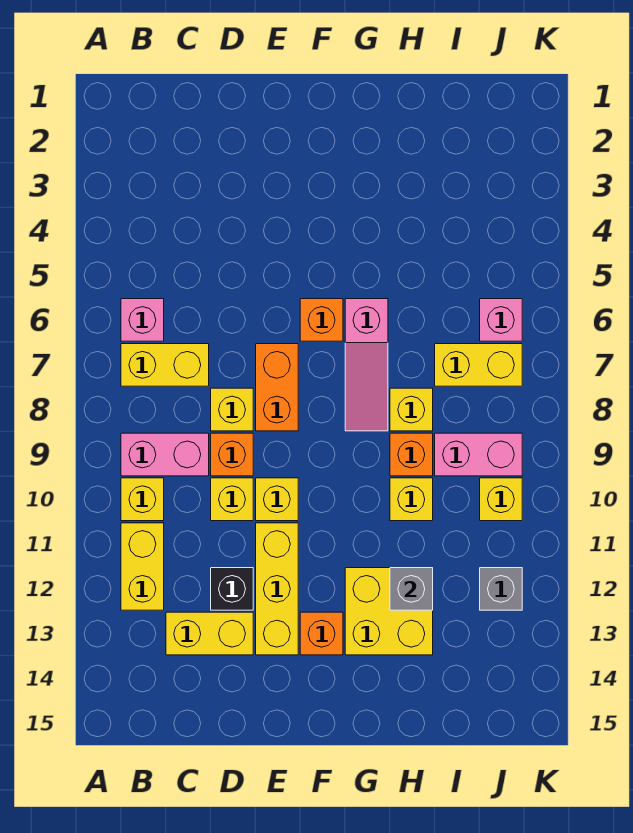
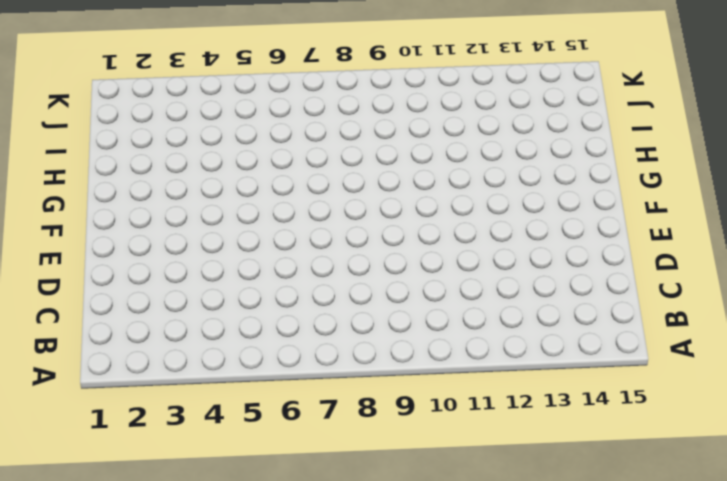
none -> pink brick B6 level 1
none -> yellow brick B7:C7 level 1
none -> pink brick B9:C9 level 1

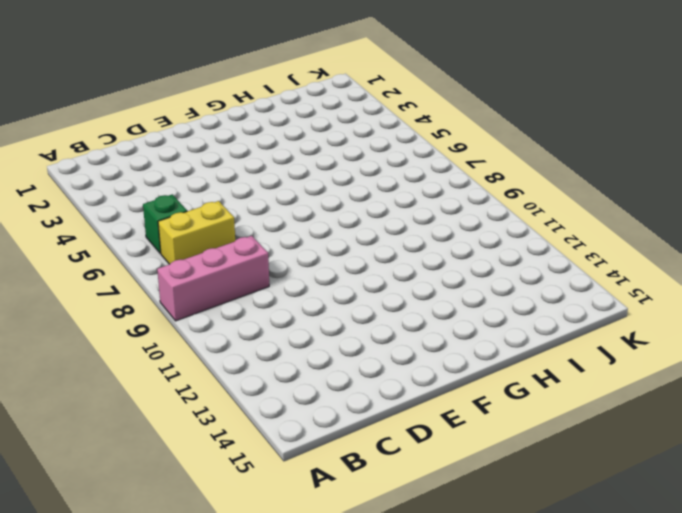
pink brick A9:C9 level 1 -> pink brick B9:C9 level 1
green brick B6 level 1 -> pink brick B6 level 1
none -> yellow brick B10 level 1
none -> yellow brick B11:B12 level 1
none -> yellow brick C13:D13 level 1

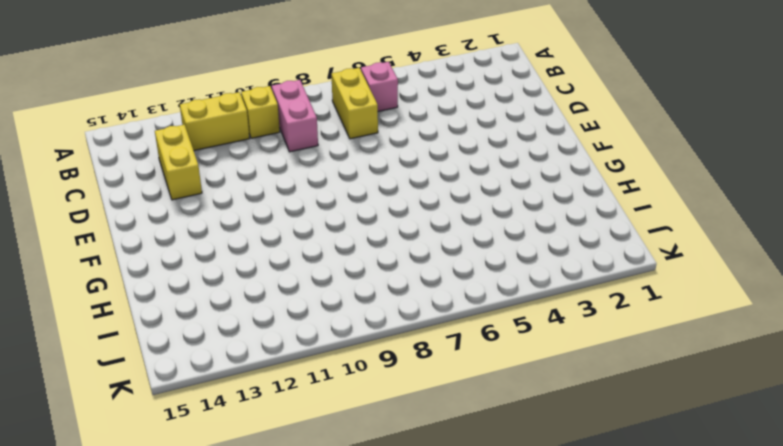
none -> yellow brick D8 level 1
none -> orange brick D9 level 1
none -> yellow brick D10 level 1

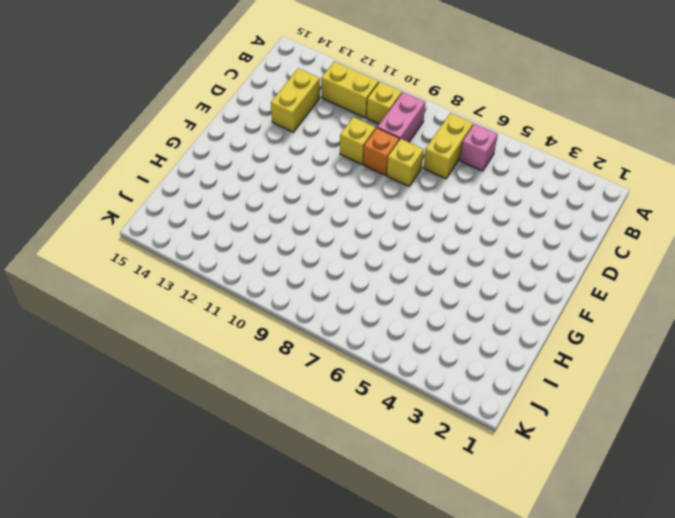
none -> black brick D12 level 1
none -> orange brick E7:E8 level 1
none -> yellow brick E10 level 1

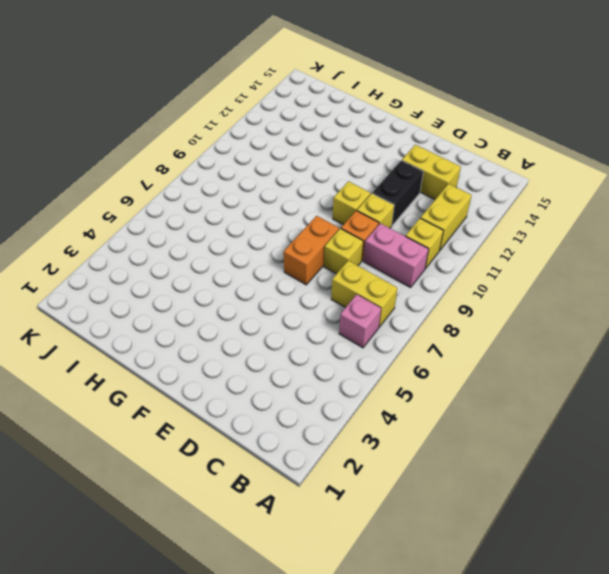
black brick D11:D12 level 1 -> black brick D12 level 1
none -> yellow brick E11:E13 level 1
none -> orange brick F6 level 1
none -> orange brick F13 level 1

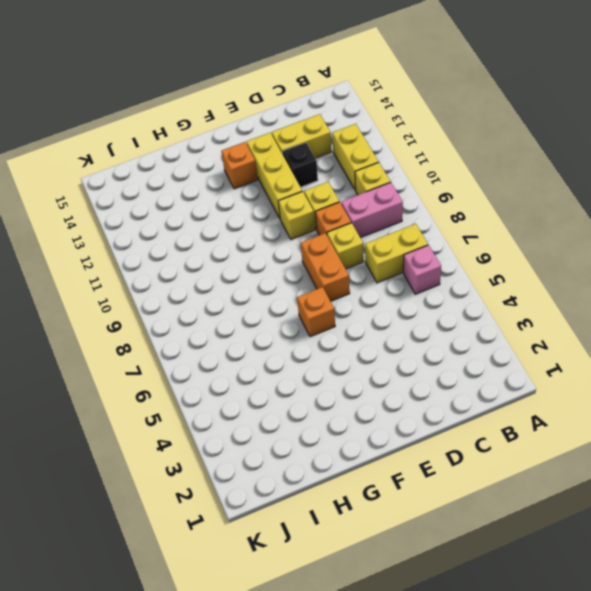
none -> pink slope G6:G8 level 1 top 6
none -> yellow brick G12:H13 level 1
none -> yellow brick H8 level 1

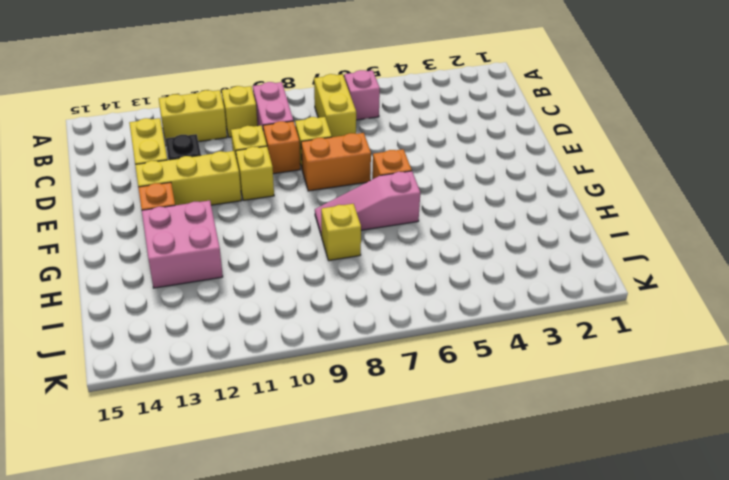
pink brick G12:H13 level 1 -> yellow brick G12:H13 level 1
none -> orange brick H9 level 1
none -> yellow brick H10 level 1
none -> yellow brick I7:J7 level 1

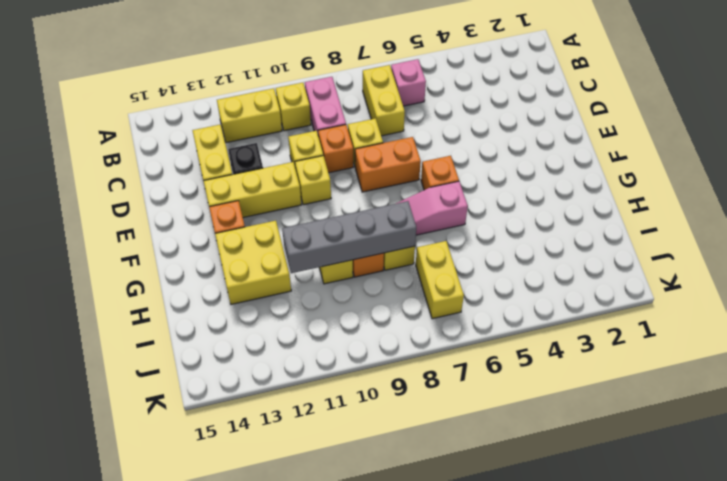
grey brick H8:H11 level 2 -> none
none -> pink brick I9:J9 level 1
none -> pink brick J6 level 1
none -> yellow brick J10 level 1

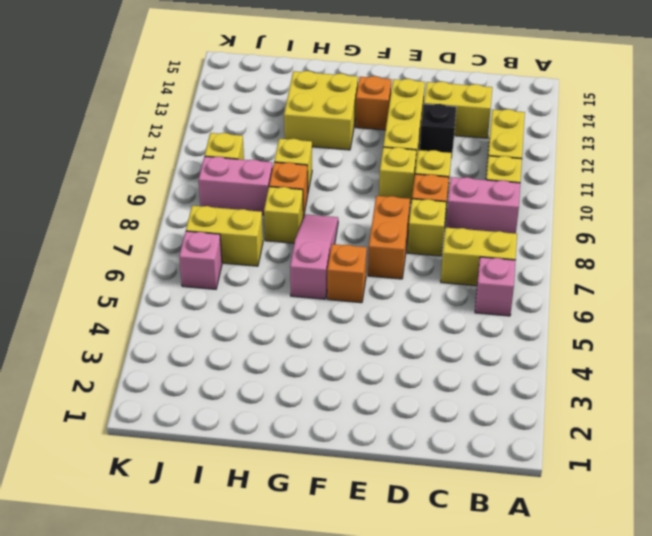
none -> grey brick J12 level 1
none -> grey brick H12 level 2

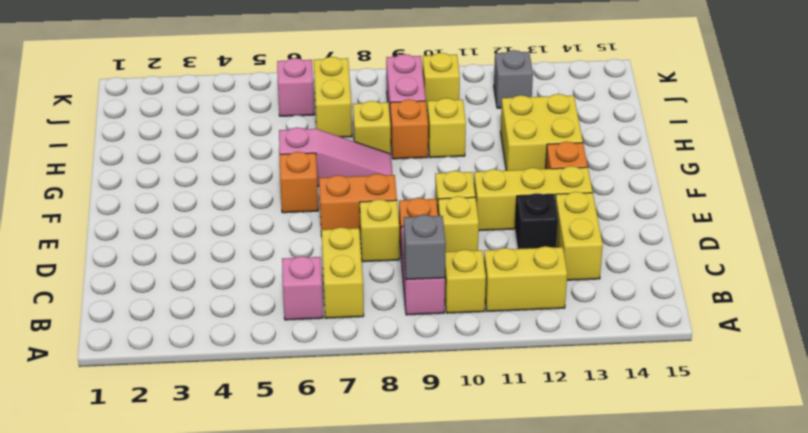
grey brick B9 level 2 -> grey brick H12 level 2

